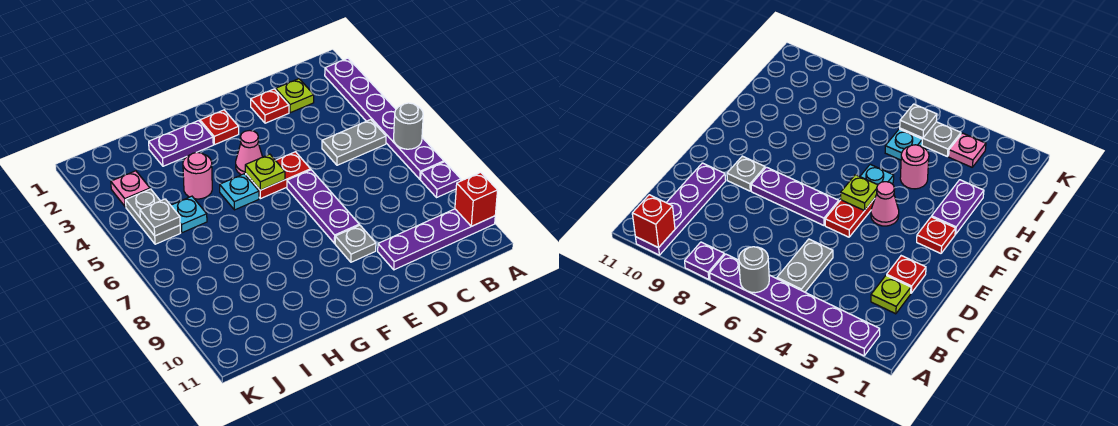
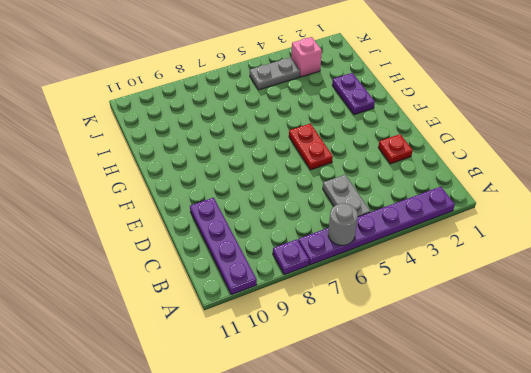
pink brick J3 level 1 -> pink plate J3 level 1
none -> lime plate C2 level 1
none -> purple plate E6:E8 level 1
none -> grey plate E9 level 1

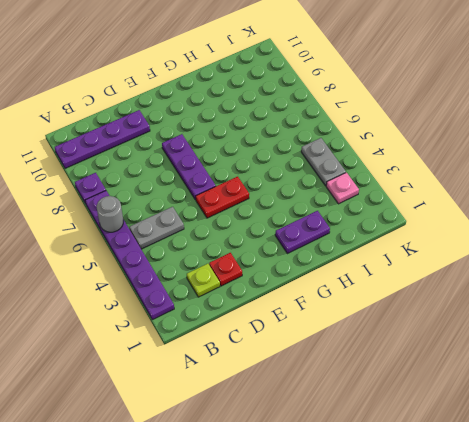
none -> grey plate E9 level 1
none -> red plate F2 level 1
none -> pink cone F4 level 1

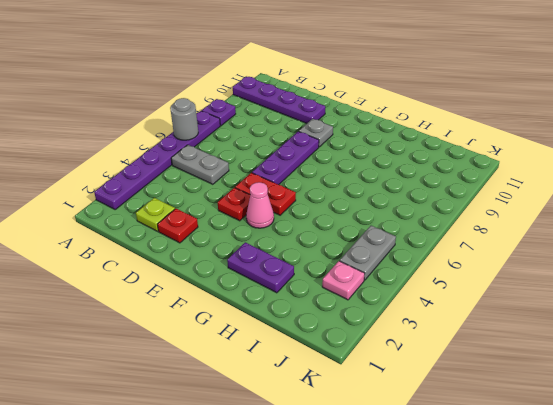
red plate E4 level 1 -> red plate F2 level 1
none -> cyan plate G5 level 1
none -> pink round brick H4 level 1
none -> cyan plate I5 level 1

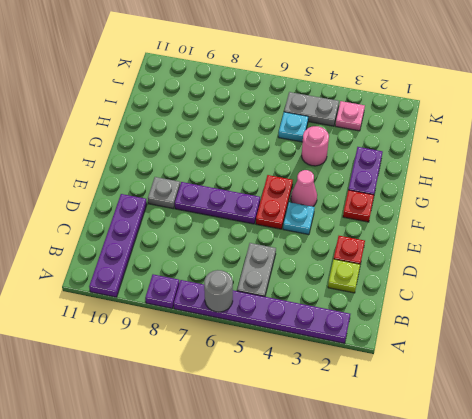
cyan plate E4 level 1 -> cyan plate G5 level 1
none -> red brick A10 level 2
none -> lime plate F5 level 2
none -> grey plate J5 level 2

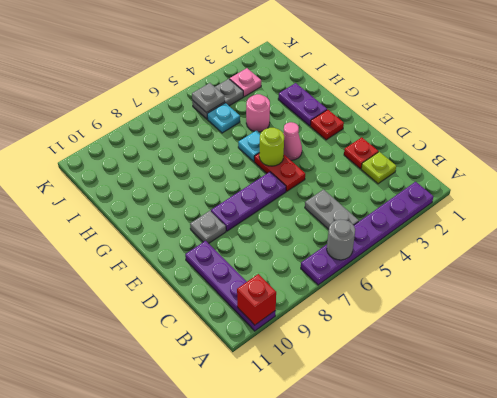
lime round brick F5 level 2 -> lime plate F5 level 2
none -> purple plate A8 level 1

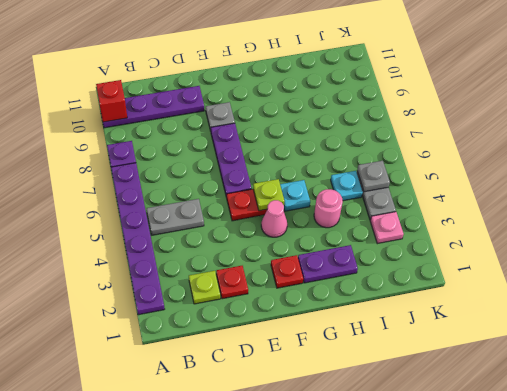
none -> grey round brick A6 level 2

